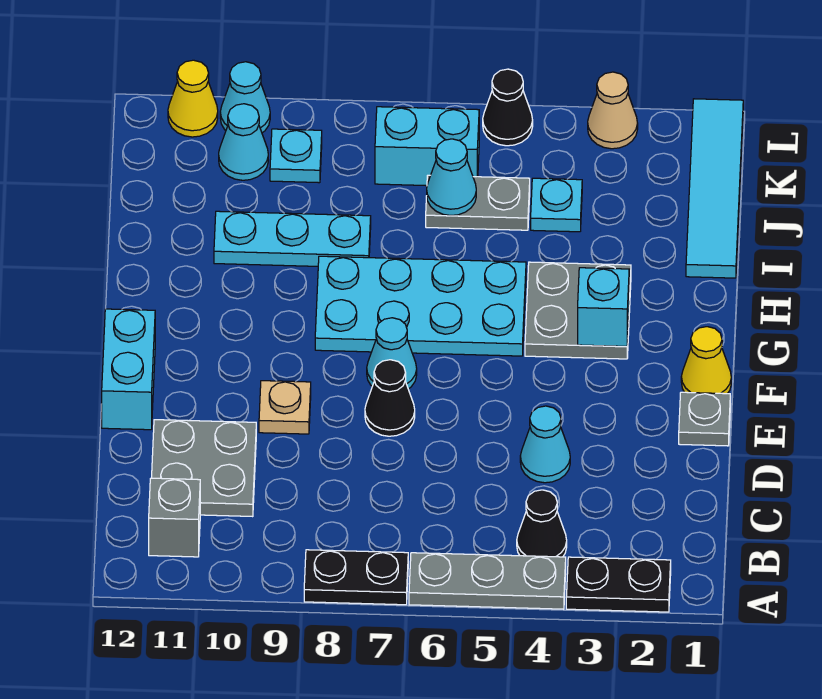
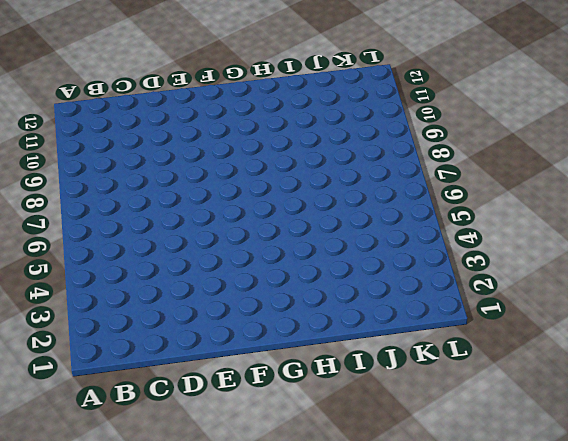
none -> black plate A2:A3 level 1
none -> grey plate A4:A6 level 1
none -> black plate A7:A8 level 1

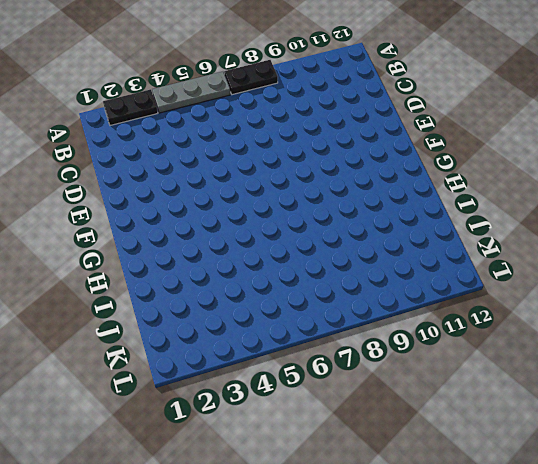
none -> black cone B4 level 1
none -> grey brick B11 level 1
none -> grey plate C10:D11 level 1

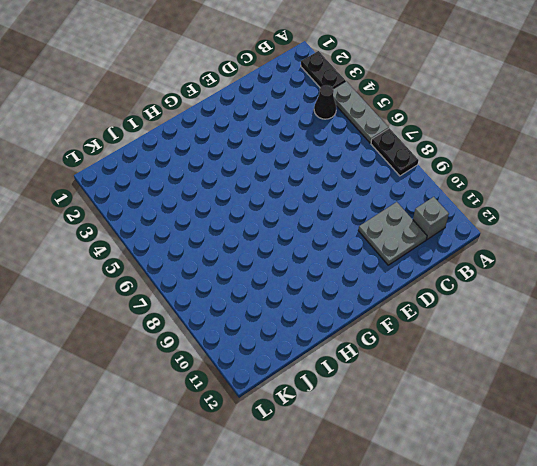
none -> cyan cone D4 level 1
none -> grey plate E1 level 1
none -> black cone E7 level 1

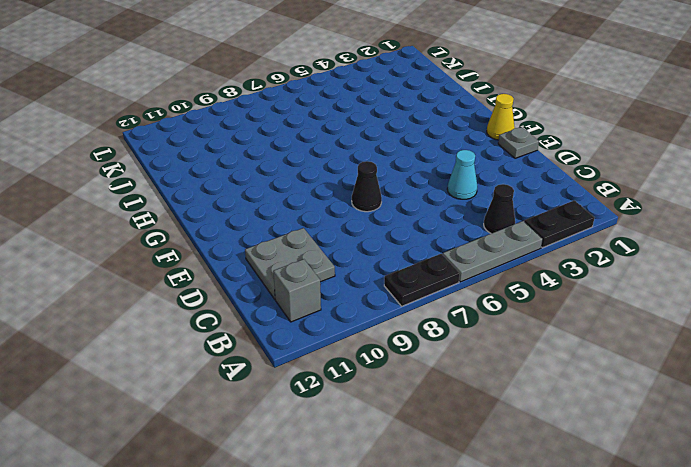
none -> tan plate E9 level 1
none -> cyan brick E12:F12 level 1
none -> cyan cone F7 level 1

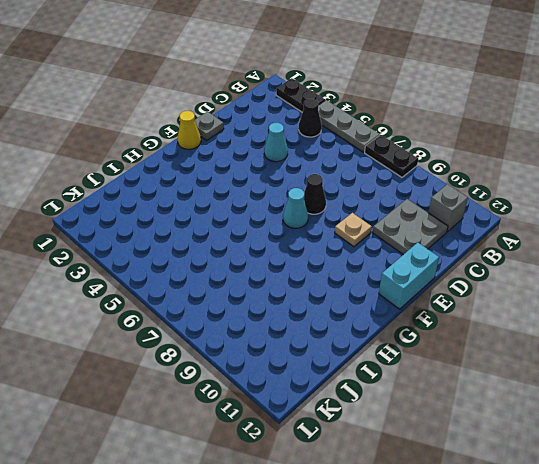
none -> grey plate G3:H4 level 1
none -> cyan plate G5:H8 level 1
none -> cyan tile I1:L1 level 1

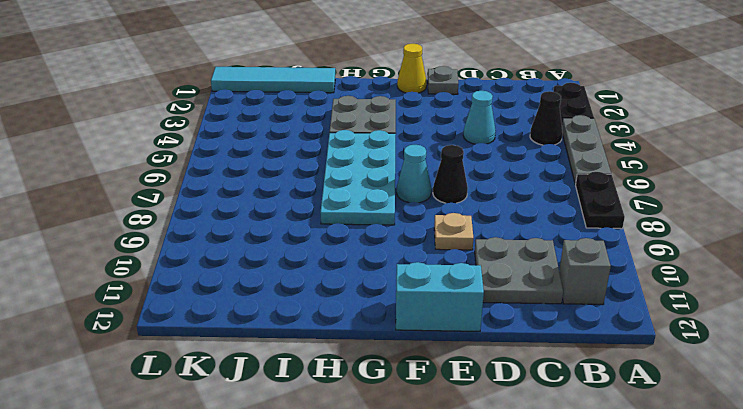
none -> cyan plate I8:I10 level 1
none -> cyan plate J4 level 1
none -> grey plate J5:J6 level 1

